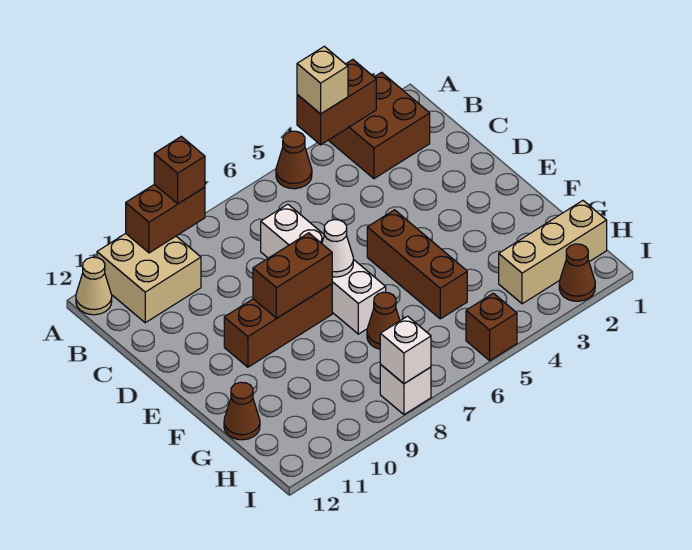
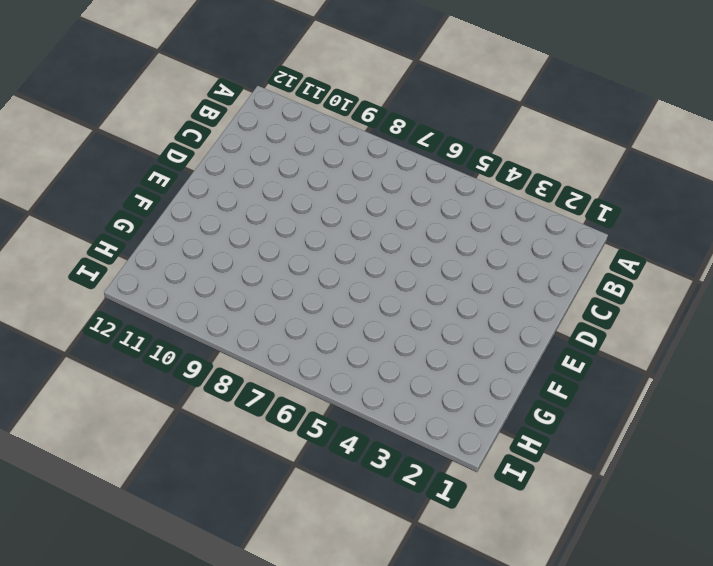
none -> brown brick A2:B3 level 1
none -> brown cone A5 level 1
none -> tan brick A10:B11 level 1

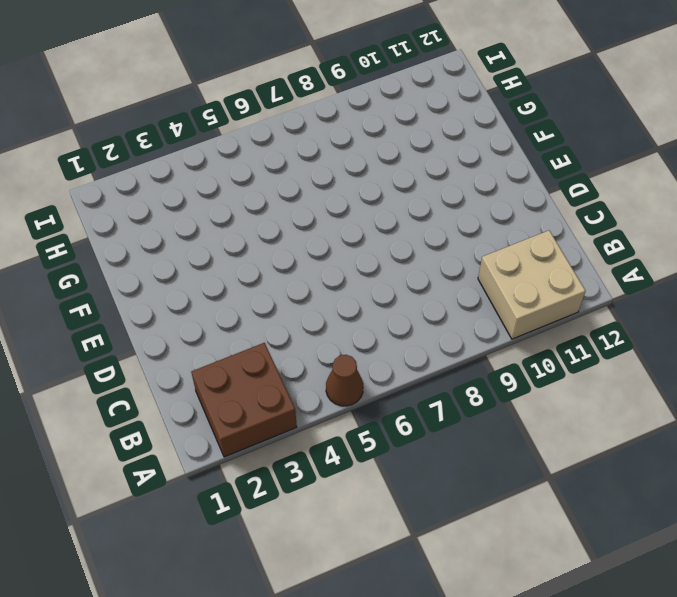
none -> tan cone A12 level 1
none -> white brick C7:F7 level 1
none -> brown brick E5:G5 level 1

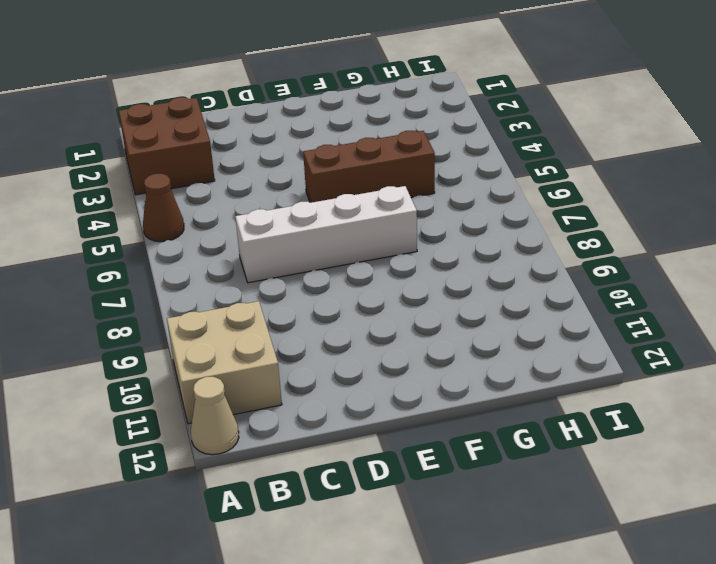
none -> brown brick E8:E10 level 1
none -> brown cone G7 level 1
none -> brown cone G12 level 1

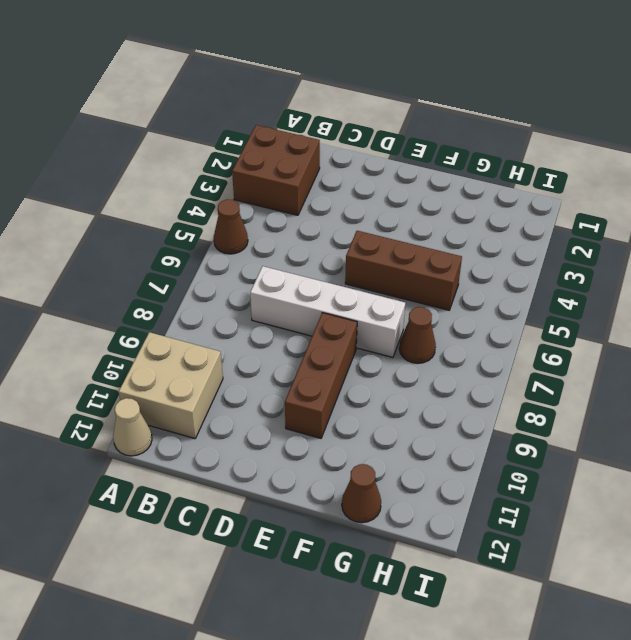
none -> tan brick H1:H3 level 1
none -> brown cone I2 level 1
none -> brown brick I5 level 1

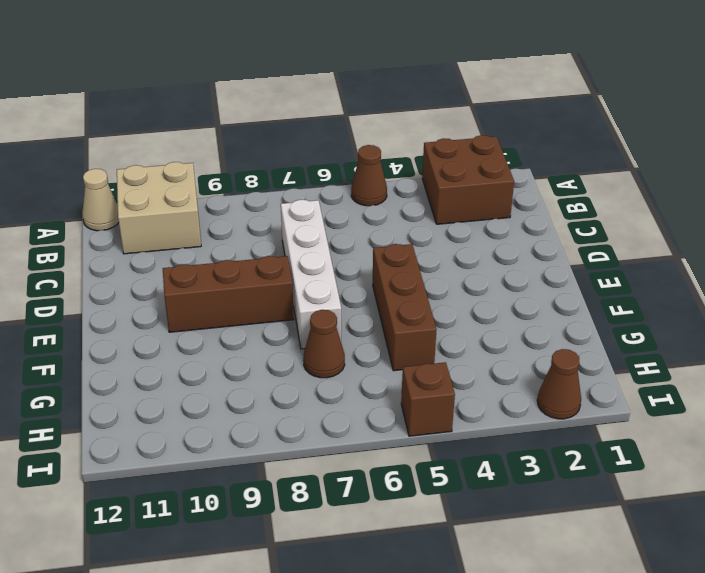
none -> brown cone G12 level 1
none -> tan brick H1:H3 level 1
none -> white brick I8 level 1

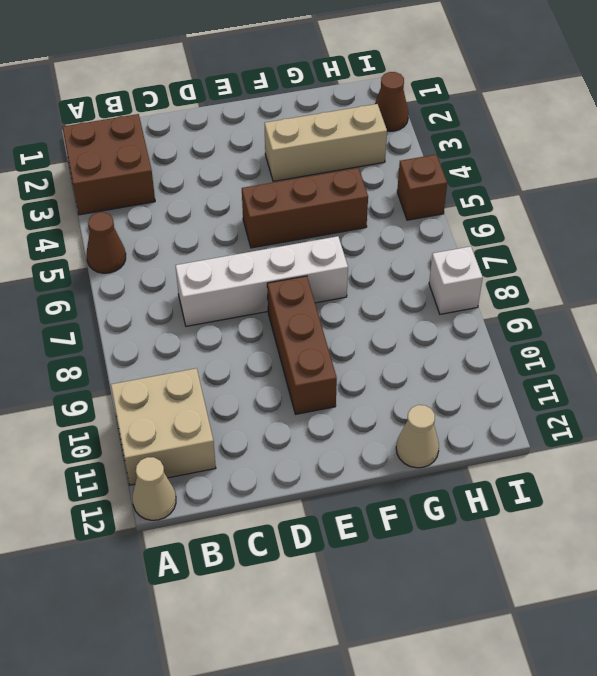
tan brick F3:H3 level 1 -> tan brick H1:H3 level 1
tan cone G12 level 1 -> brown cone G12 level 1
none -> brown cone G7 level 1
none -> brown brick A3:A4 level 2
none -> brown brick A9:A10 level 2

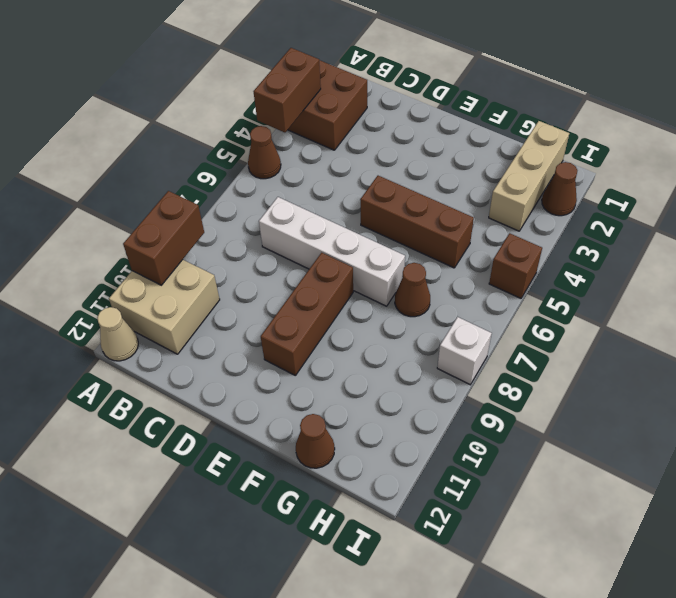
none -> white cone E7 level 2
none -> brown brick E8:E9 level 2
none -> white brick I8 level 2

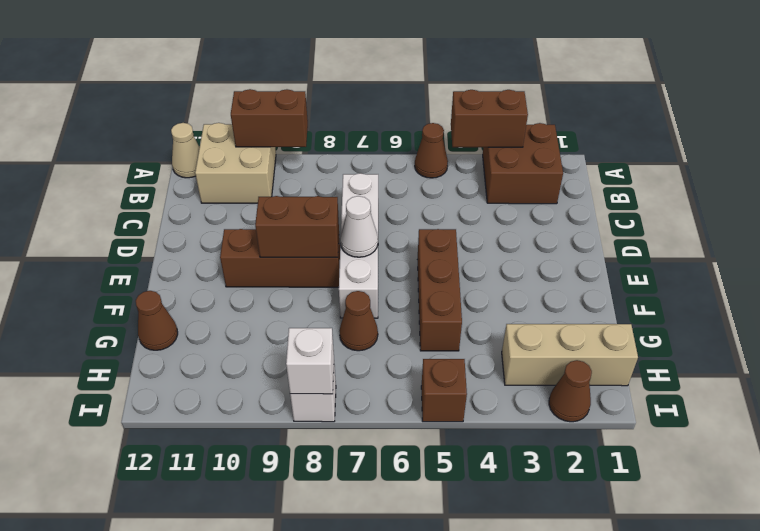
none -> tan brick A4 level 3
none -> brown brick A9 level 3

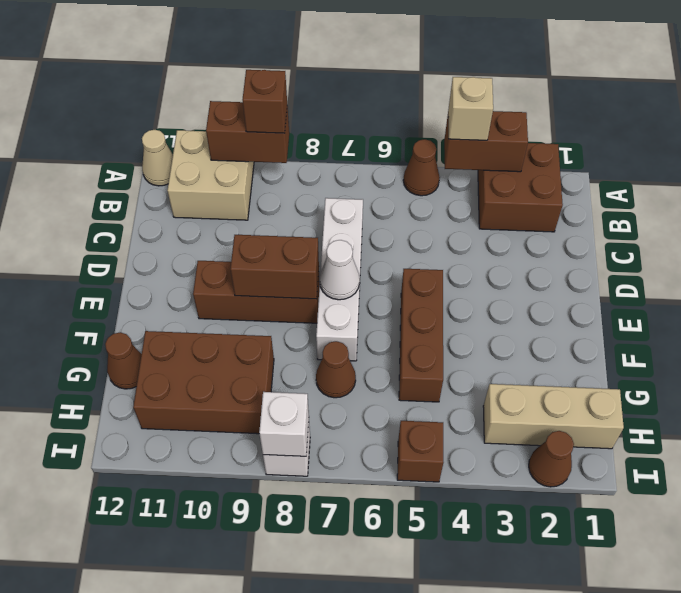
brown brick G9:H11 level 1 -> none

